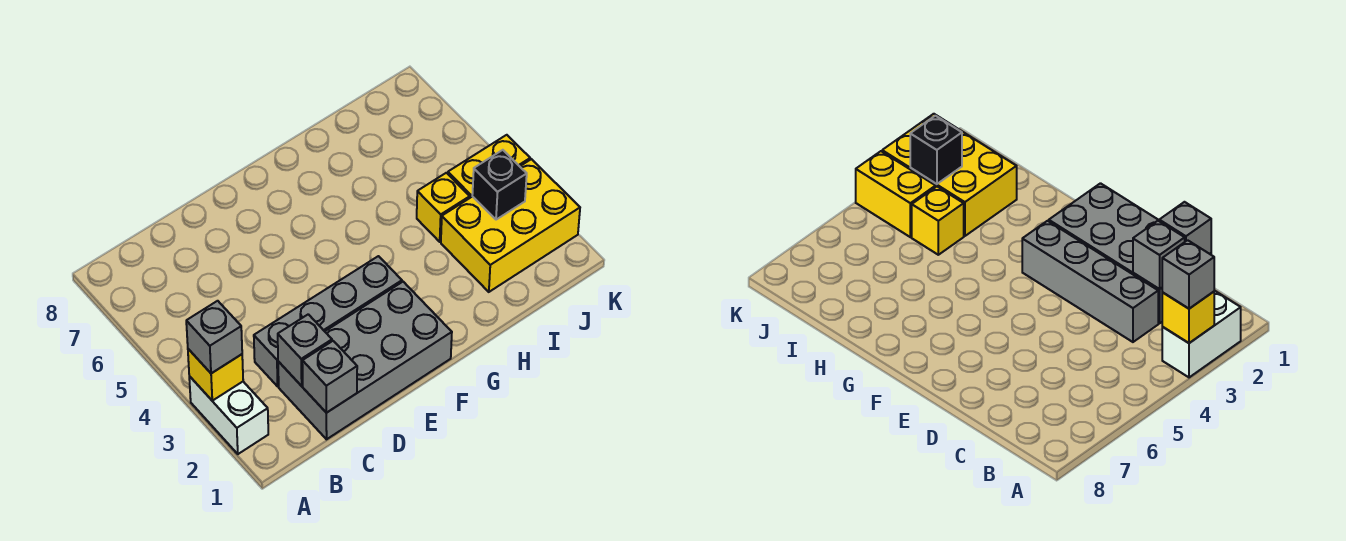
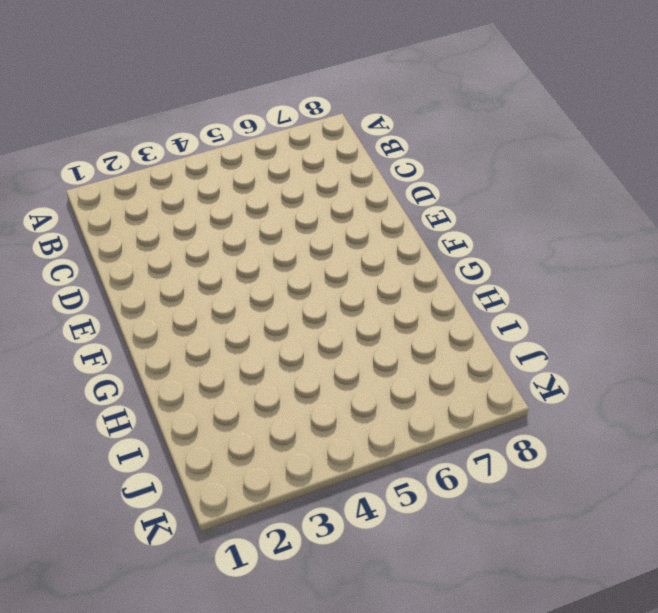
none -> white brick A2:A3 level 1
none -> grey brick C1:F2 level 1

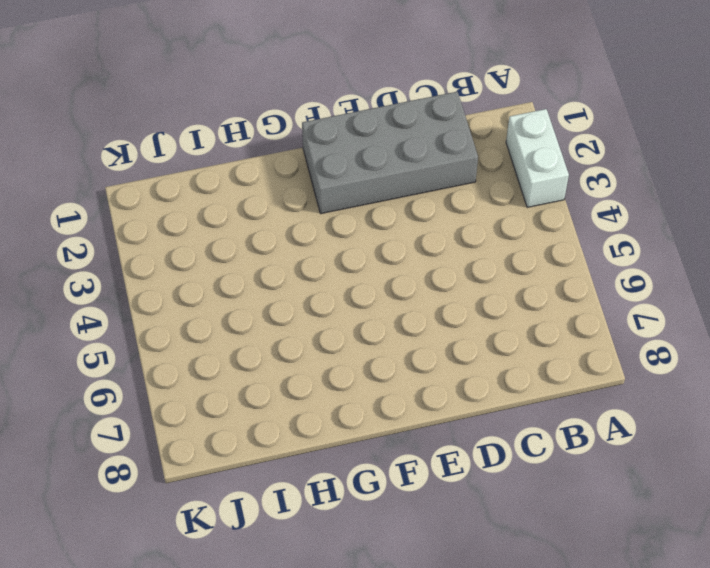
none -> grey brick C3:F3 level 1
none -> yellow brick I2:K3 level 1

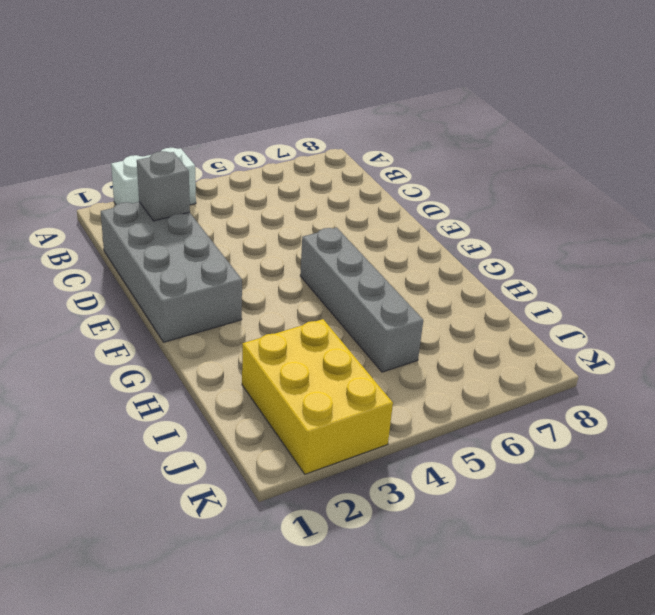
grey brick F5:I5 level 1 -> grey brick C3:F3 level 1
none -> yellow brick I4 level 1
none -> yellow brick J4:K4 level 1

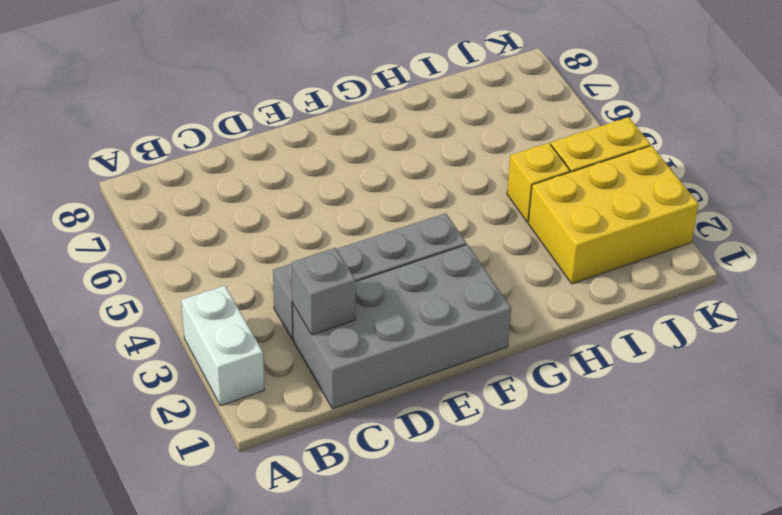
none -> yellow brick A3 level 2
none -> grey brick C1 level 2

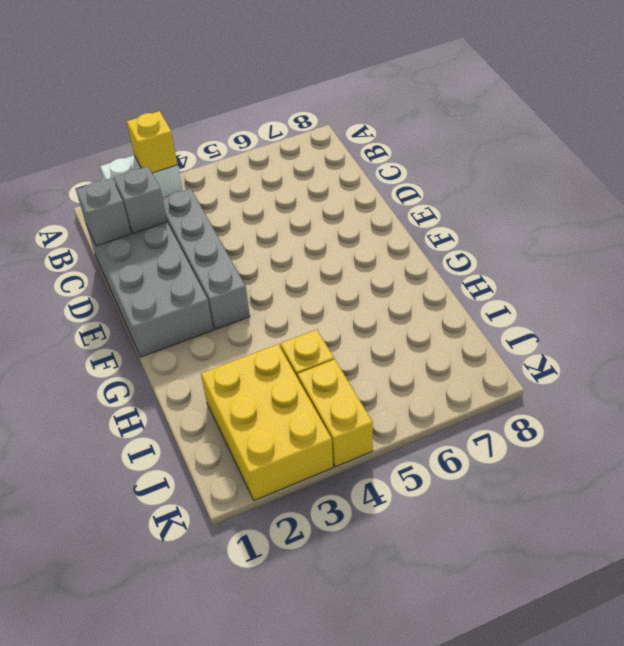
none -> black brick J3 level 2
none -> grey brick A3 level 3

